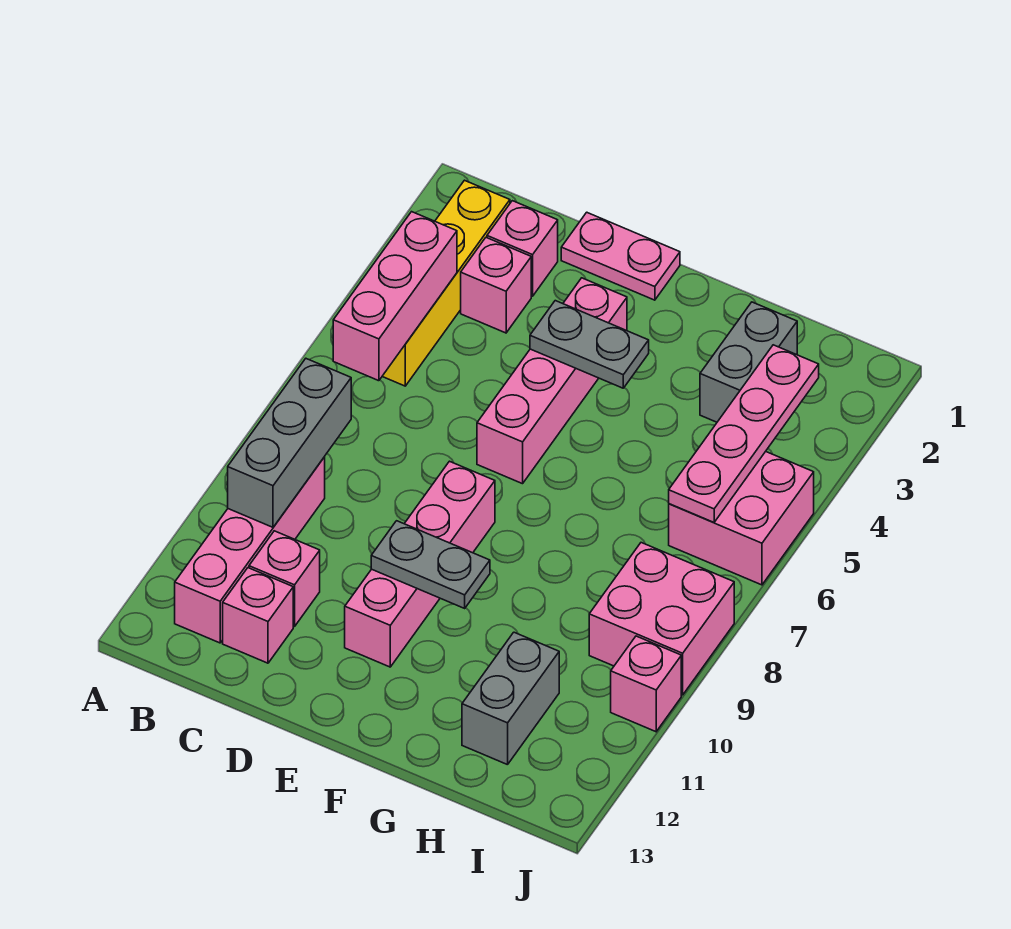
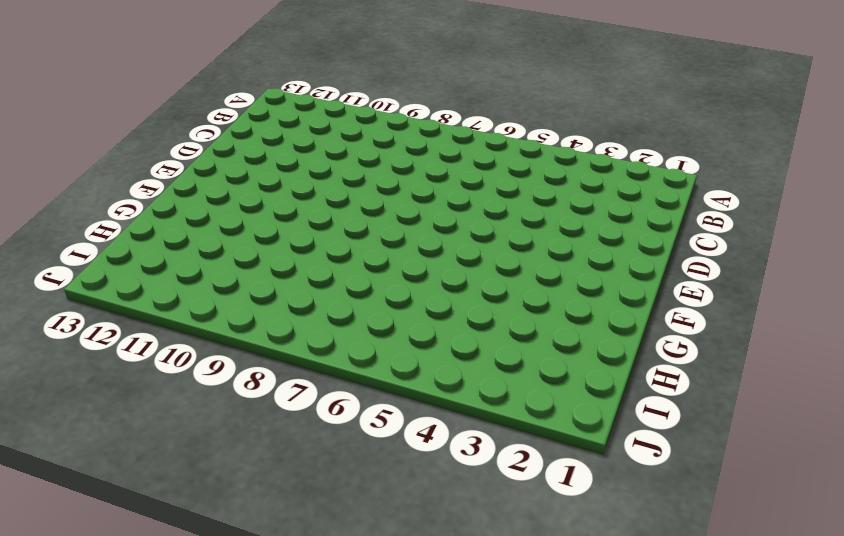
none -> yellow brick B2:B5 level 1
none -> pink brick B9:B12 level 1
none -> pink brick C2 level 1

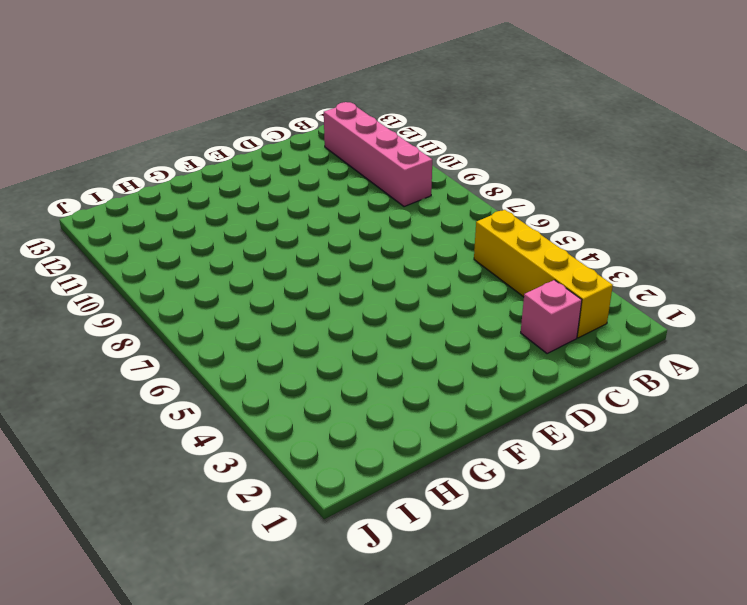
none -> pink brick C3 level 1
none -> pink brick C11 level 1
none -> pink brick C12 level 1

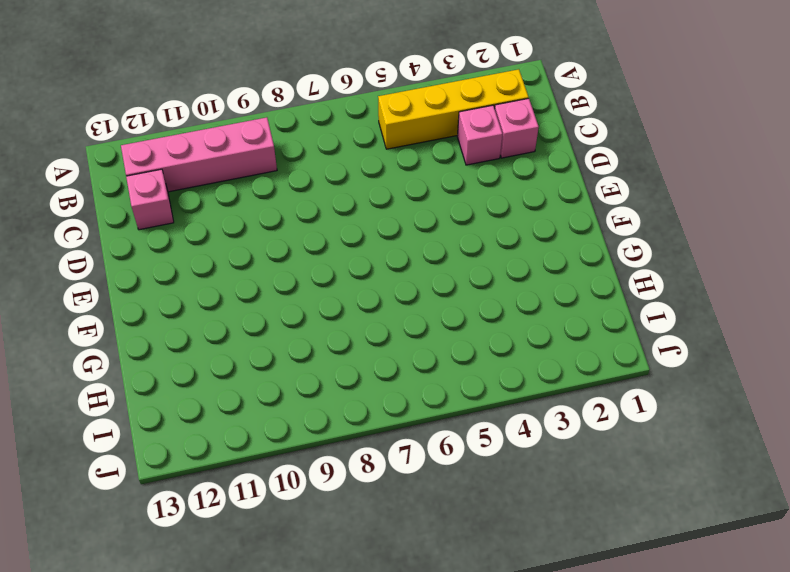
none -> pink brick C11 level 1
none -> pink plate D1:E1 level 1
none -> pink brick E3:E6 level 1

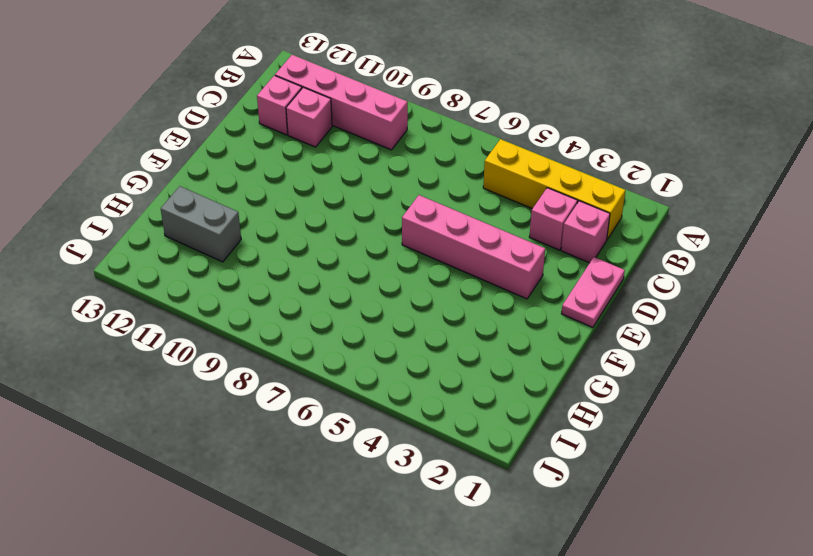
none -> pink brick E8:E11 level 1
none -> grey brick H2:H3 level 1
none -> pink brick I5:J6 level 1

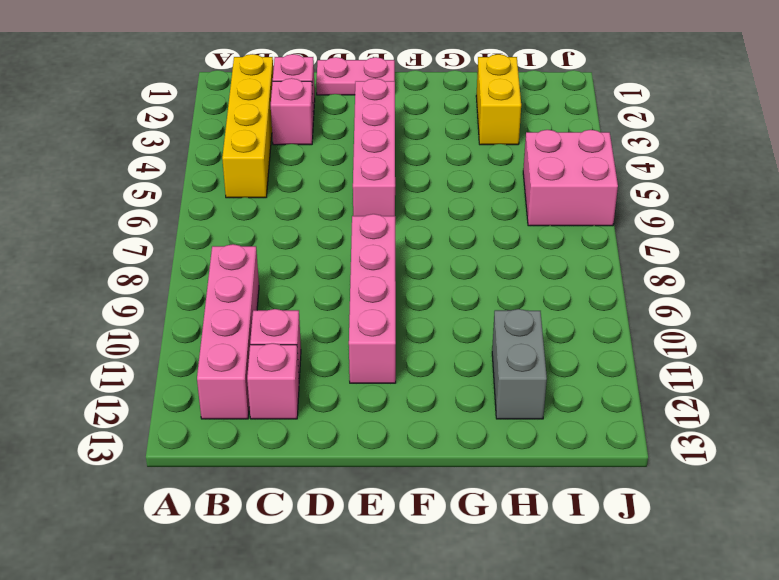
yellow brick H2:H3 level 1 -> grey brick H2:H3 level 1
none -> pink brick I8:J9 level 1
none -> pink brick J10 level 1
none -> pink brick B4:B6 level 2

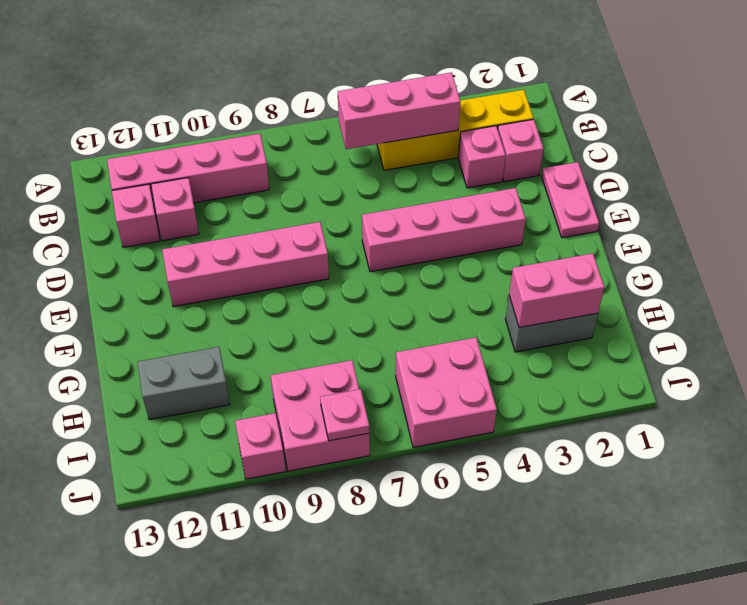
pink brick H2:H3 level 2 -> none
pink plate J8 level 2 -> none
none -> grey brick B8:B10 level 2
none -> grey plate E4:F4 level 2
none -> grey plate E10:F10 level 2

